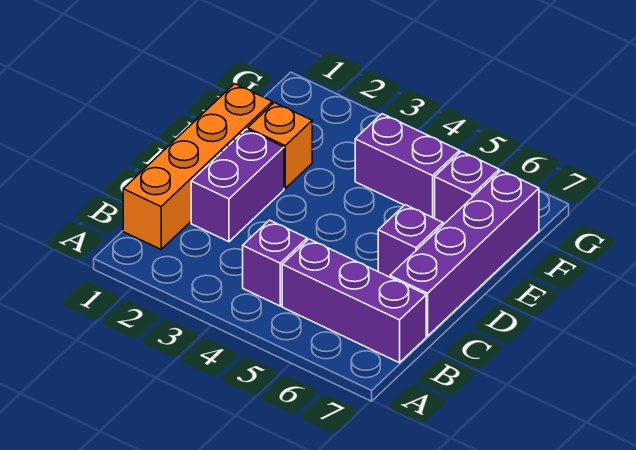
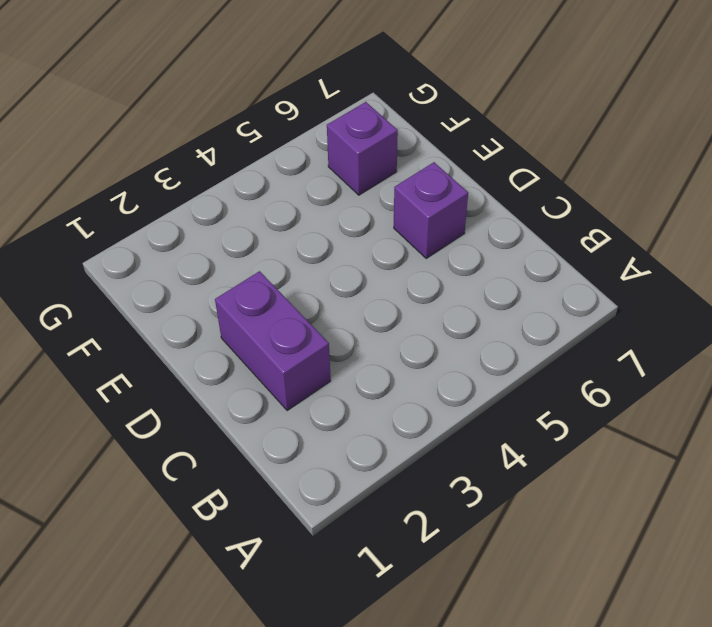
none -> orange brick B1:E1 level 1
none -> purple brick B4 level 1

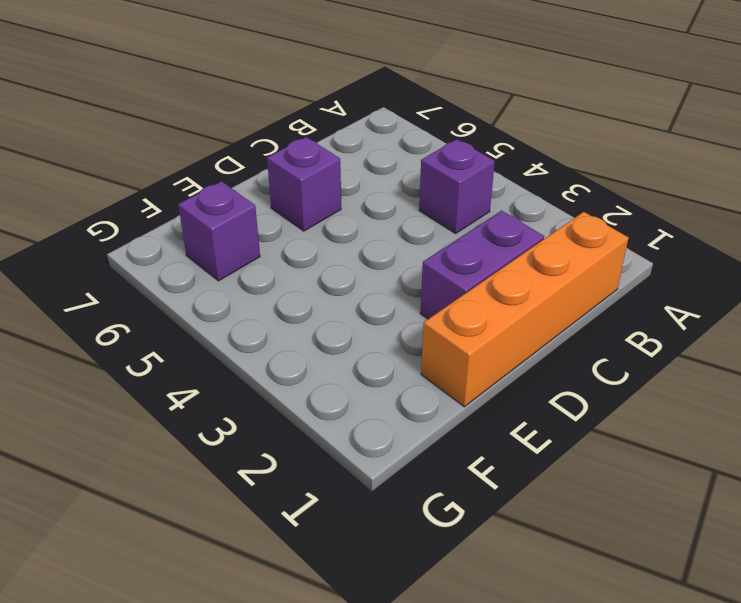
none -> purple brick B5:B7 level 1
none -> purple brick C7:F7 level 1

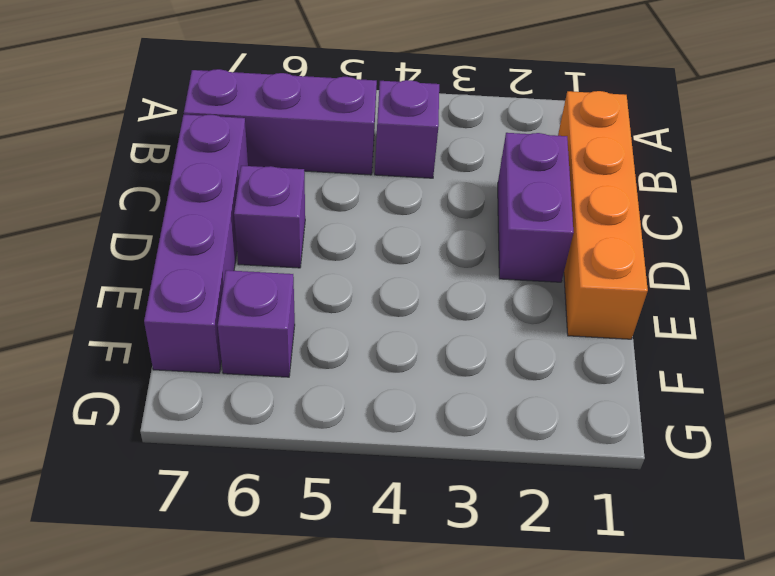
none -> orange brick E2 level 1
none -> purple brick F4:F5 level 1

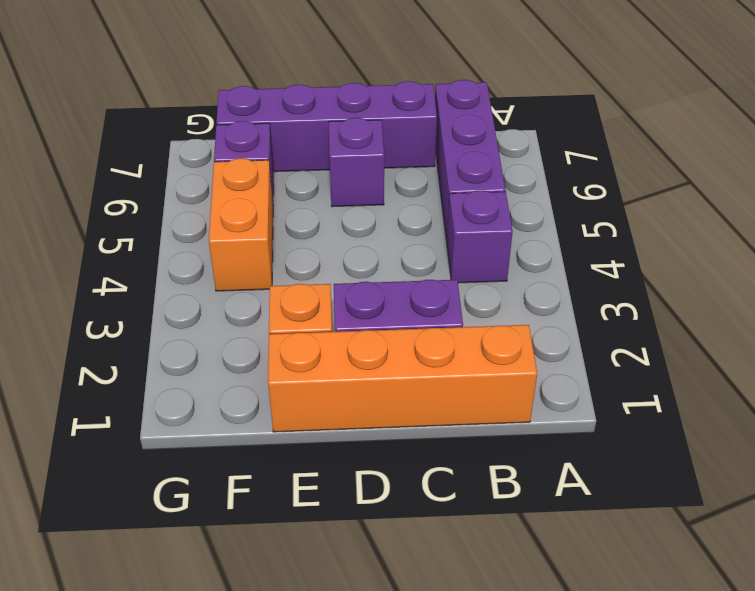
orange brick F4:F5 level 1 -> purple brick F4:F5 level 1

